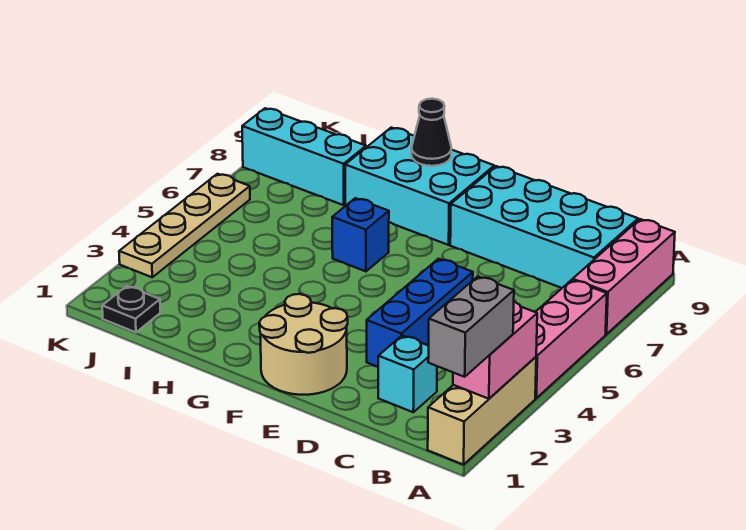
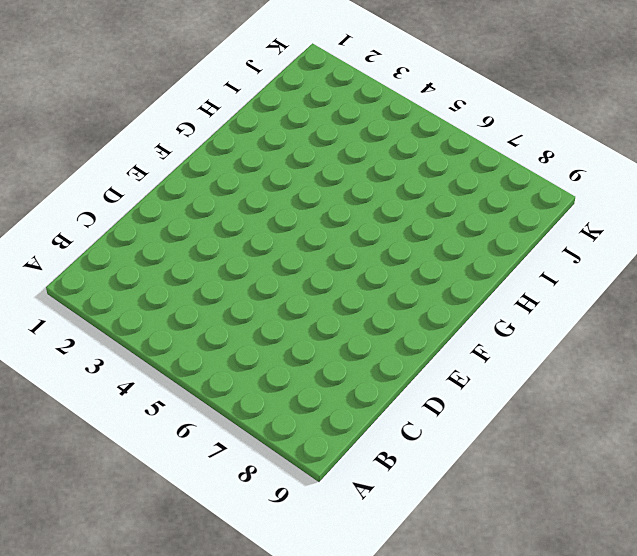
none -> tan brick A1:A3 level 1
none -> pink brick A4:A6 level 1
none -> pink brick A7:A9 level 1

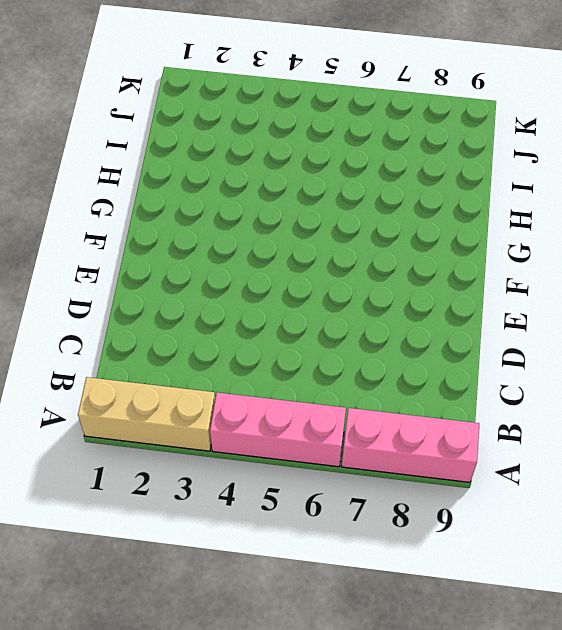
none -> cyan brick B8:E9 level 1
none -> cyan brick C2 level 1
none -> blue brick D3:D5 level 1

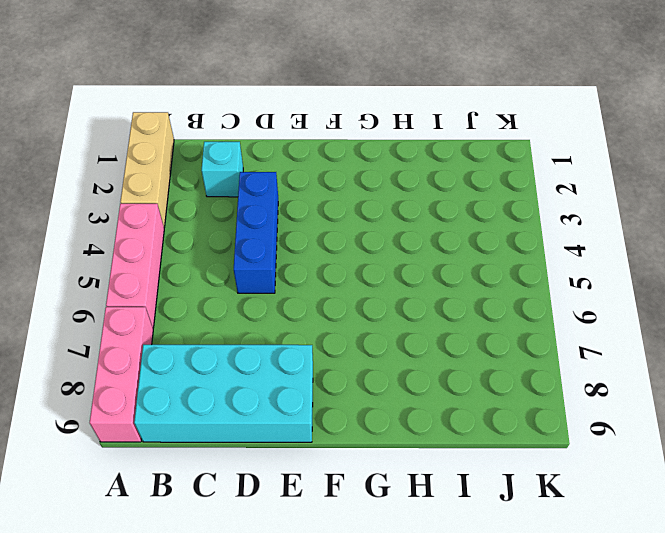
none -> tan round brick E1:F2 level 1
none -> cyan brick F8:H9 level 1
none -> blue brick G6 level 1

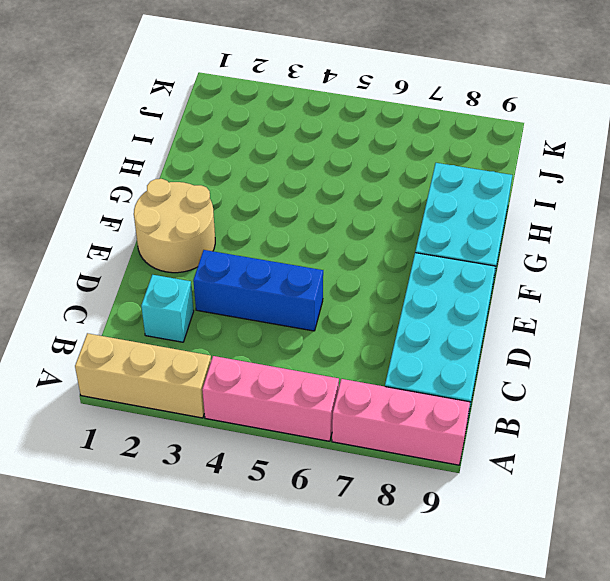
none -> blue brick G6 level 1
none -> cyan brick I8:K8 level 1
none -> black plate J1 level 1

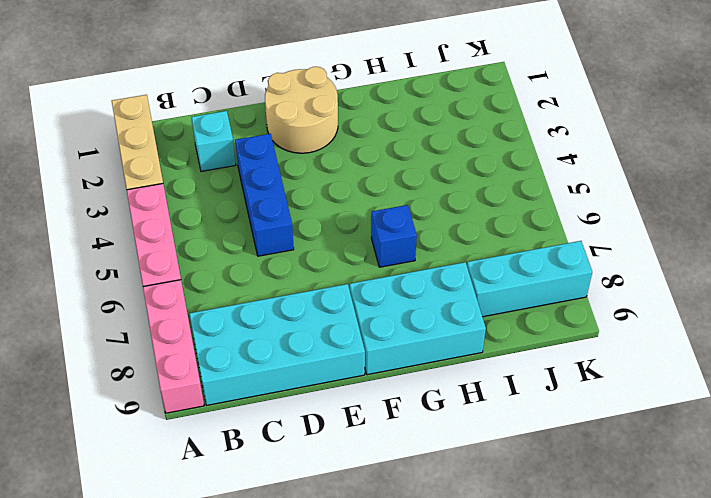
none -> black plate J1 level 1
none -> tan plate K3:K6 level 1
none -> pink brick A2:A3 level 2

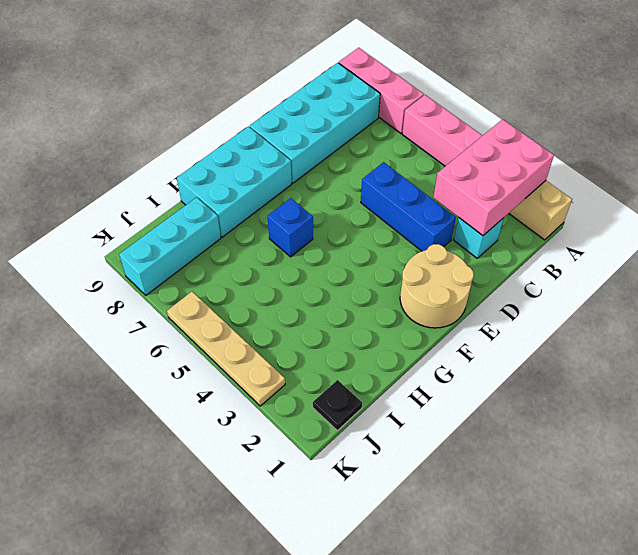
pink brick A2:C3 level 2 -> pink brick A2:A3 level 2
none -> black cone G9 level 2
none -> grey brick A1:A2 level 3

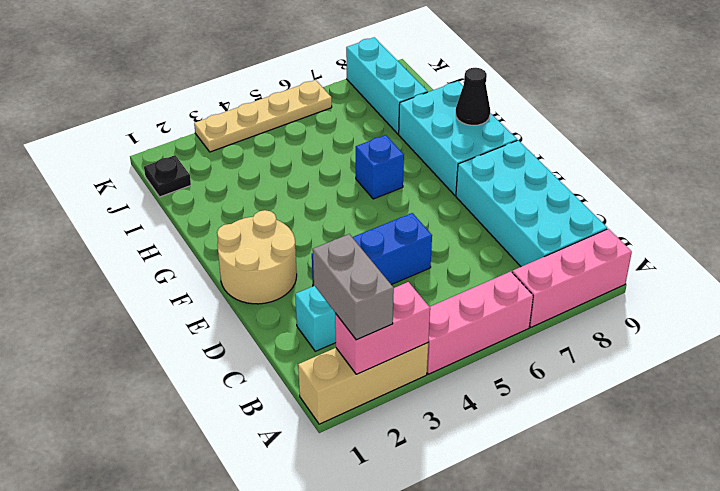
grey brick A2:B2 level 3 -> grey brick A1:A2 level 3

